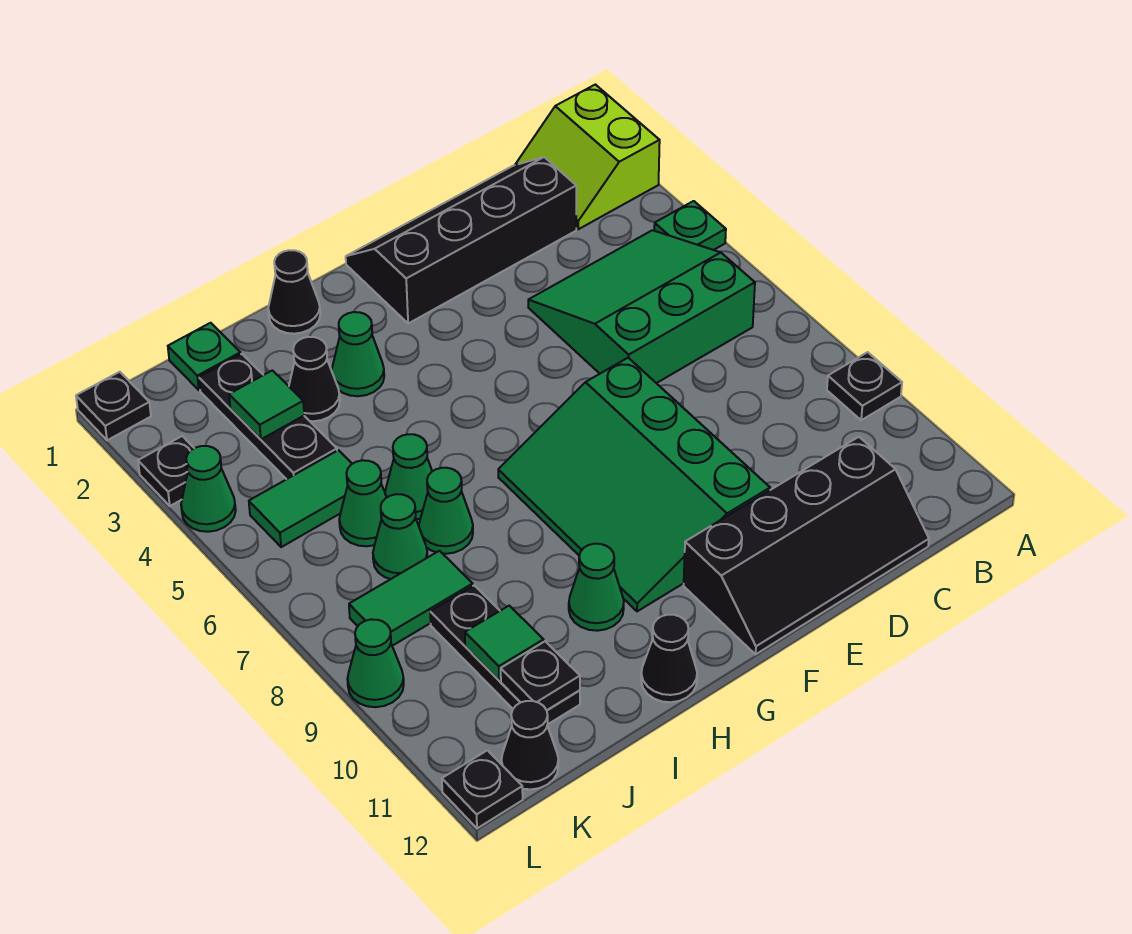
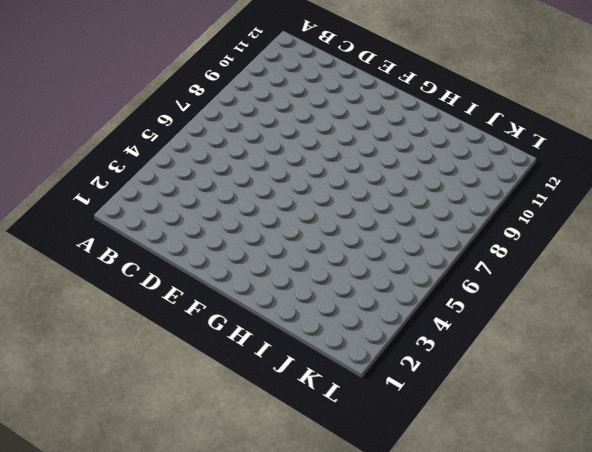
none -> lime slope A1:B2 level 1 top A
none -> green plate A4 level 1
none -> black plate A9 level 1
none -> green slope B4:D6 level 1 top 6

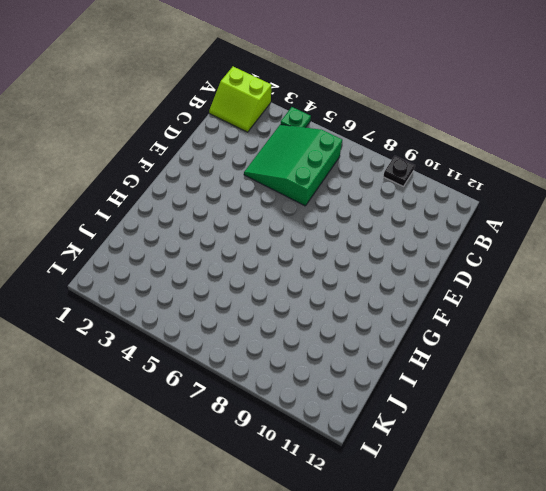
none -> black slope C1:F2 level 1 top 2
none -> black slope C11:F12 level 1 top 11
none -> green slope E7:G10 level 1 top E
none -> black cone H1 level 1

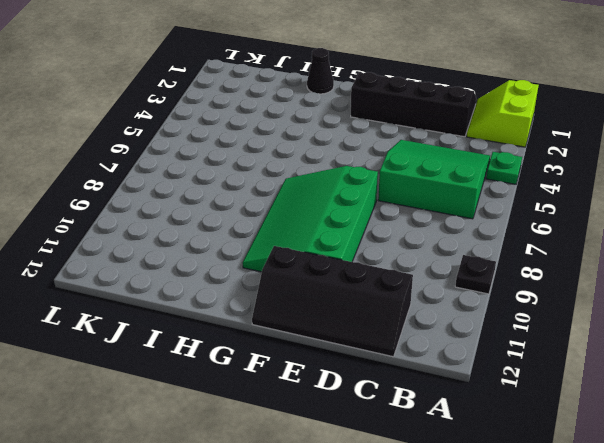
none -> green cone H3 level 1
none -> green cone H10 level 1
none -> black cone H12 level 1
none -> black cone I3 level 1

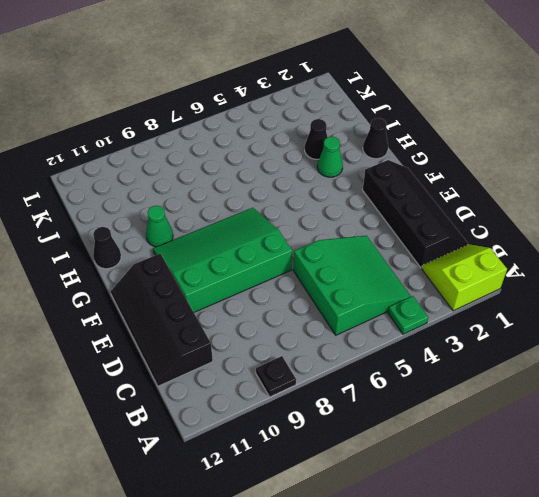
none -> green cone I6 level 1
none -> green cone I7 level 1
none -> green plate J1 level 1
none -> black plate J2:J4 level 1

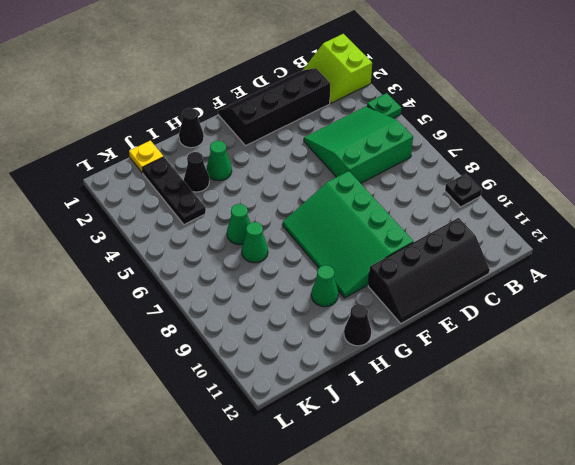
yellow plate J1 level 1 -> green plate J1 level 1
none -> green tile J5:K5 level 1
none -> green cone J6 level 1
none -> green cone J7 level 1
none -> green tile J8:K8 level 1

